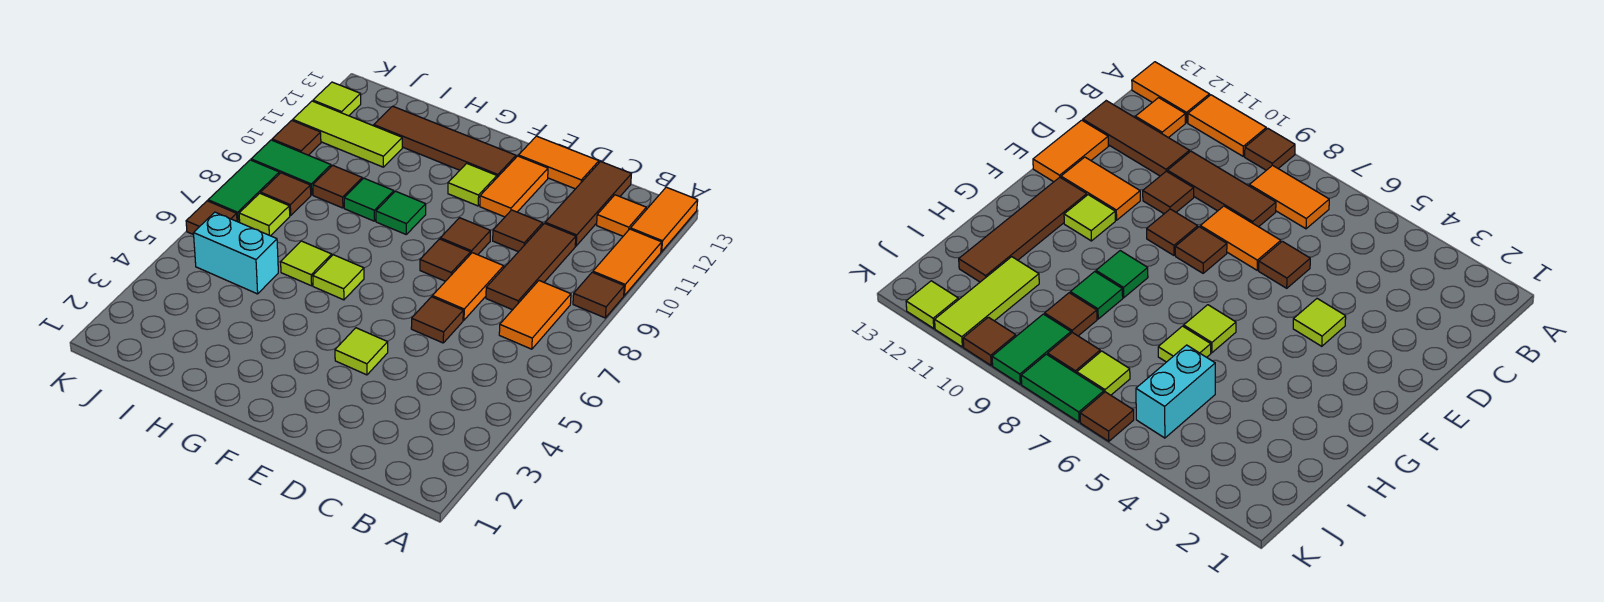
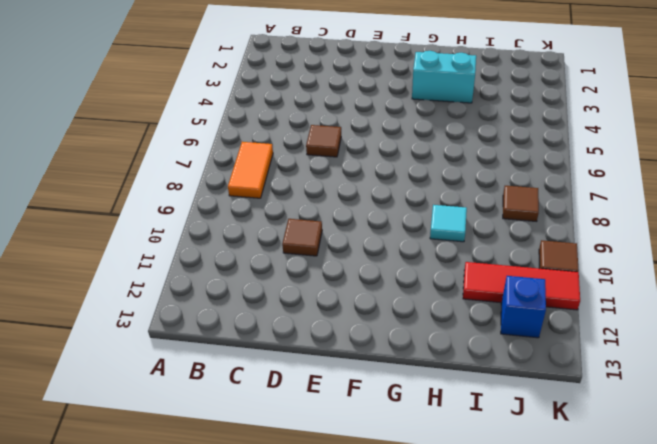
cyan brick G3:H3 level 1 -> cyan brick I5:J5 level 1
cyan tile H9 level 1 -> green tile H9 level 1
red tile I11:K11 level 1 -> lime tile I11:K11 level 1
blue brick J12 level 1 -> none
none -> brown tile A9 level 1
none -> orange tile A10:A11 level 1
none -> orange tile A12:A13 level 1
none -> orange tile B12 level 1

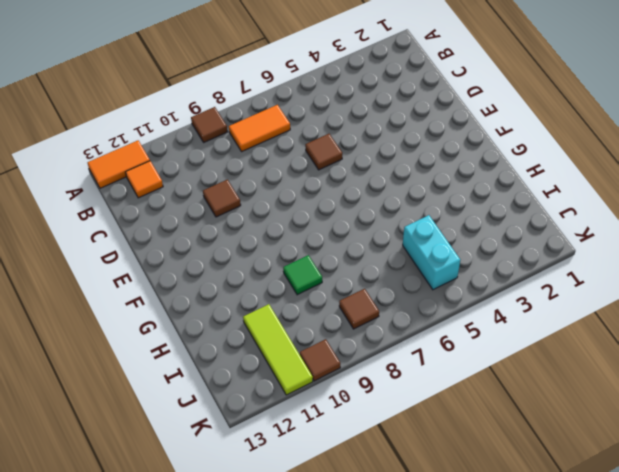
none -> orange tile A10:A11 level 1
none -> brown tile C8:C10 level 1
none -> brown tile C11:C13 level 1
none -> orange tile D7:D8 level 1

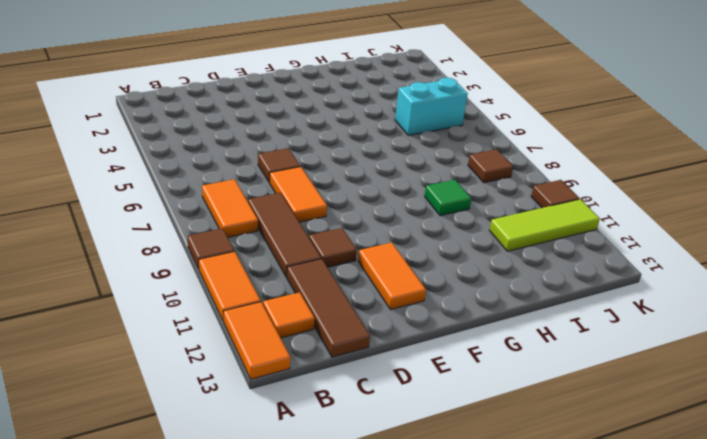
none -> orange tile D13:E13 level 1
none -> lime tile E4 level 1
none -> brown tile E8 level 1
none -> brown tile E9 level 1

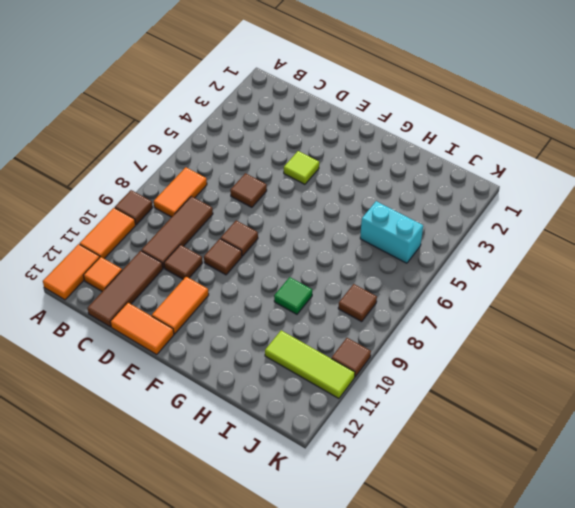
none -> orange tile D7:D8 level 1
none -> lime tile F11 level 1
none -> brown tile F12:I12 level 1
none -> lime tile G6 level 1

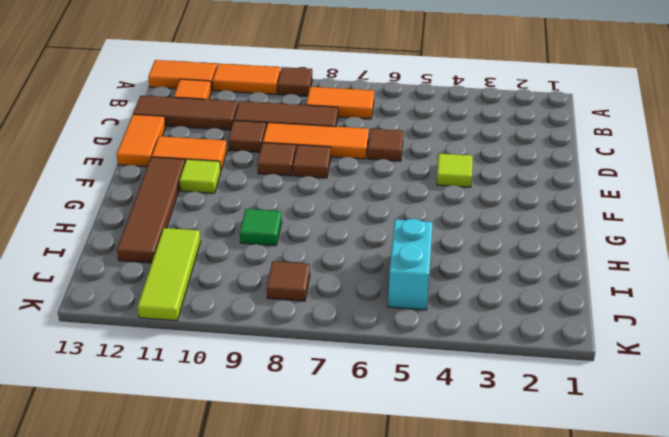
orange tile D7:D9 level 1 -> orange tile D7:D8 level 1
none -> lime tile G6 level 1
none -> green tile G9 level 1
none -> lime tile H6 level 1
none -> brown tile I9 level 1

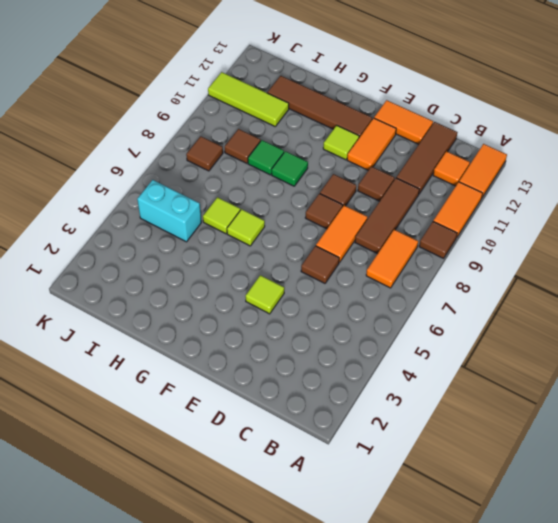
none -> lime tile J7 level 1
none -> green tile J9:K9 level 1
none -> brown tile K6 level 1
none -> green tile K7:K8 level 1

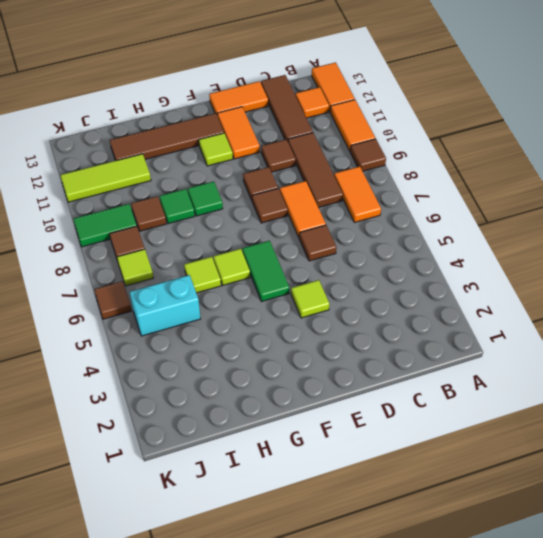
green tile F5:F6 level 1 -> green tile K7:K8 level 1
none -> brown tile K10 level 1
none -> lime tile K12 level 1

